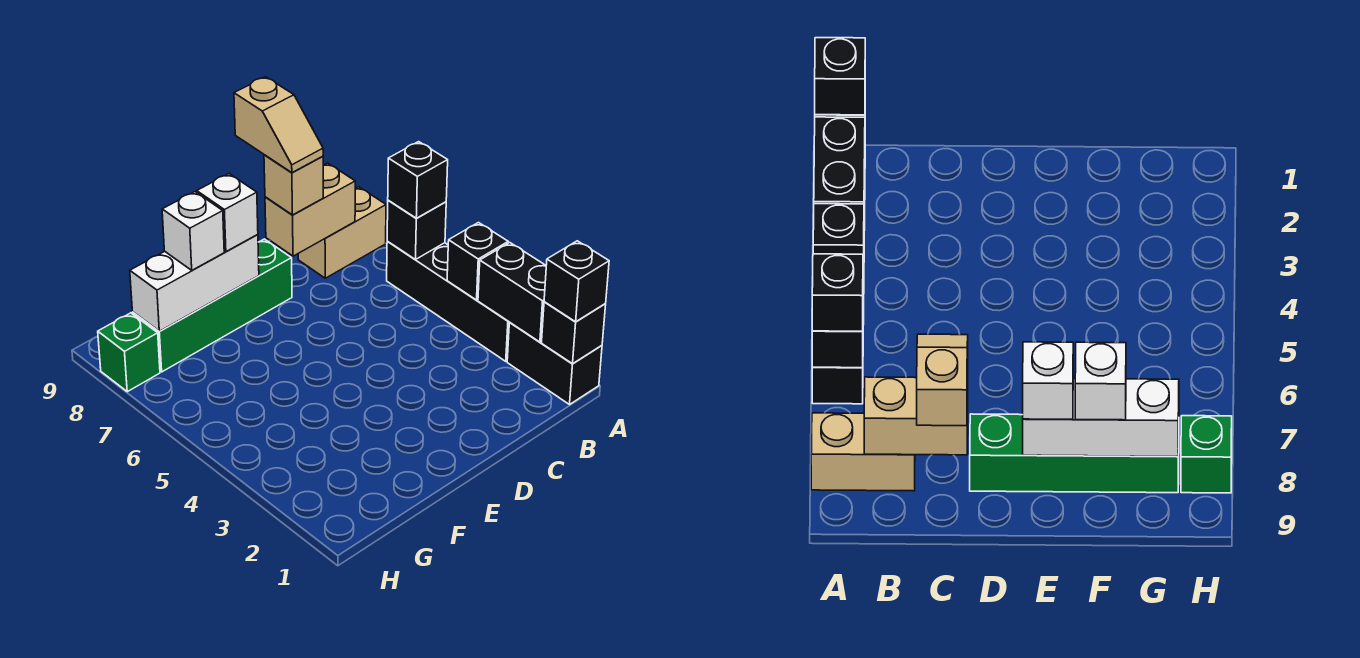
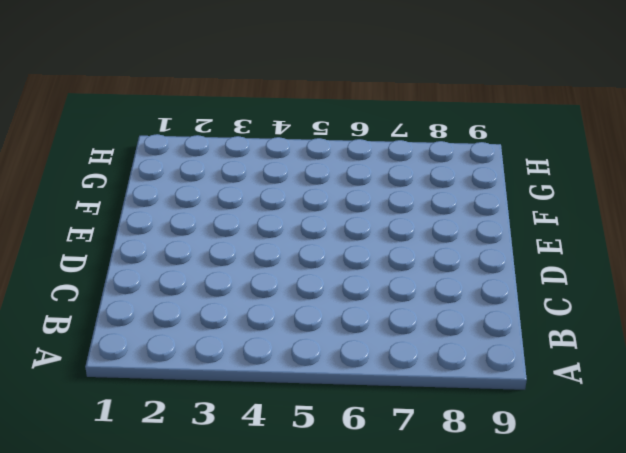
none -> black brick A1:A2 level 1
none -> black brick A3:A6 level 1
none -> tan brick A8:B8 level 1

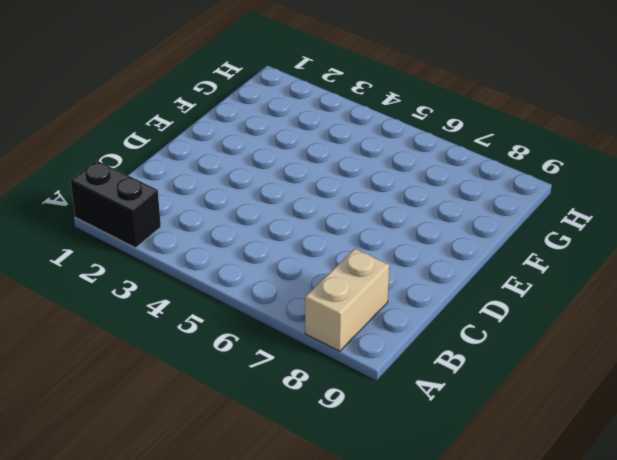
none -> black brick A3:A6 level 1
none -> green brick D8:G8 level 1
none -> green brick H8 level 1

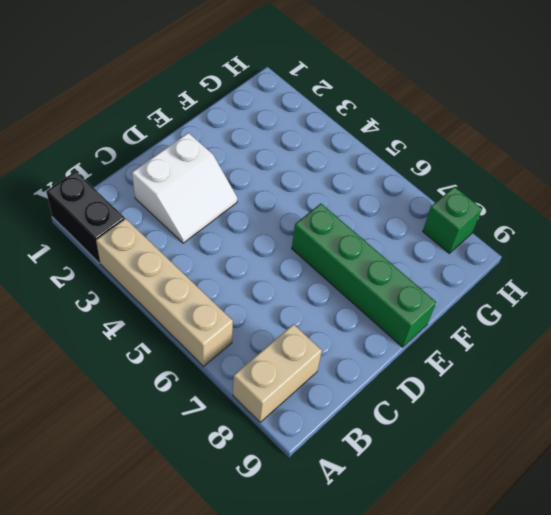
tan brick A3:A6 level 1 -> black brick A3:A6 level 1
white slope C2:D3 level 1 top 2 -> none
green brick E6:E9 level 1 -> green brick D8:G8 level 1
none -> black brick A1 level 2
none -> black brick A2:A3 level 2
none -> black brick A4 level 2

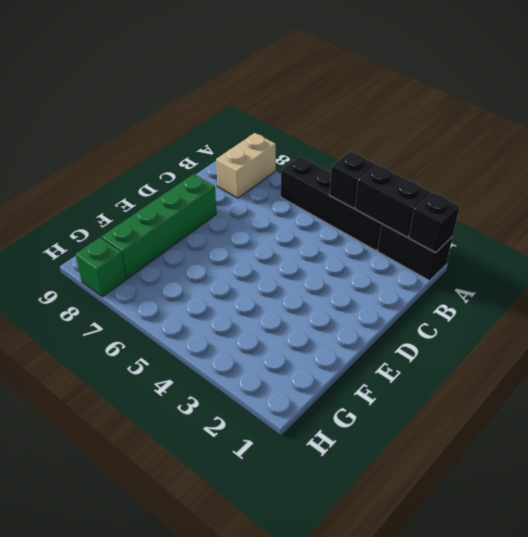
none -> black brick A6 level 2
none -> tan brick B8:C8 level 2
none -> white brick E8:G8 level 2

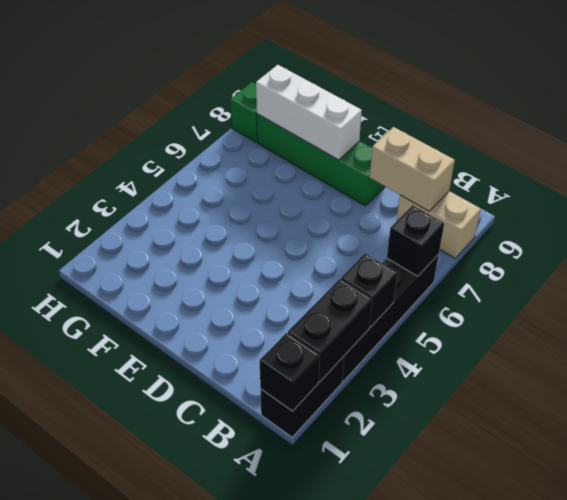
none -> black brick A1 level 3
none -> black brick A6 level 3
none -> tan brick C8 level 3

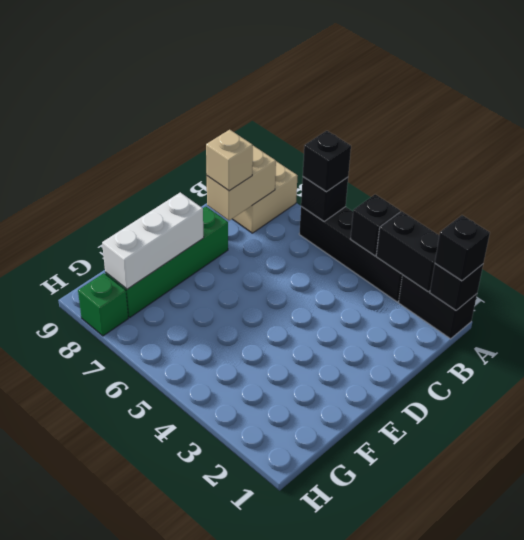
none -> white brick E8 level 3
none -> white brick F8 level 3
none -> tan slope C8:C9 level 4 top 9

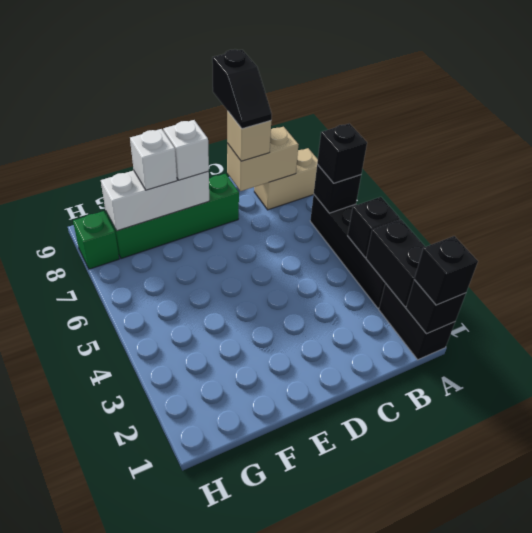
black slope C8:C9 level 4 top 9 -> tan slope C8:C9 level 4 top 9

